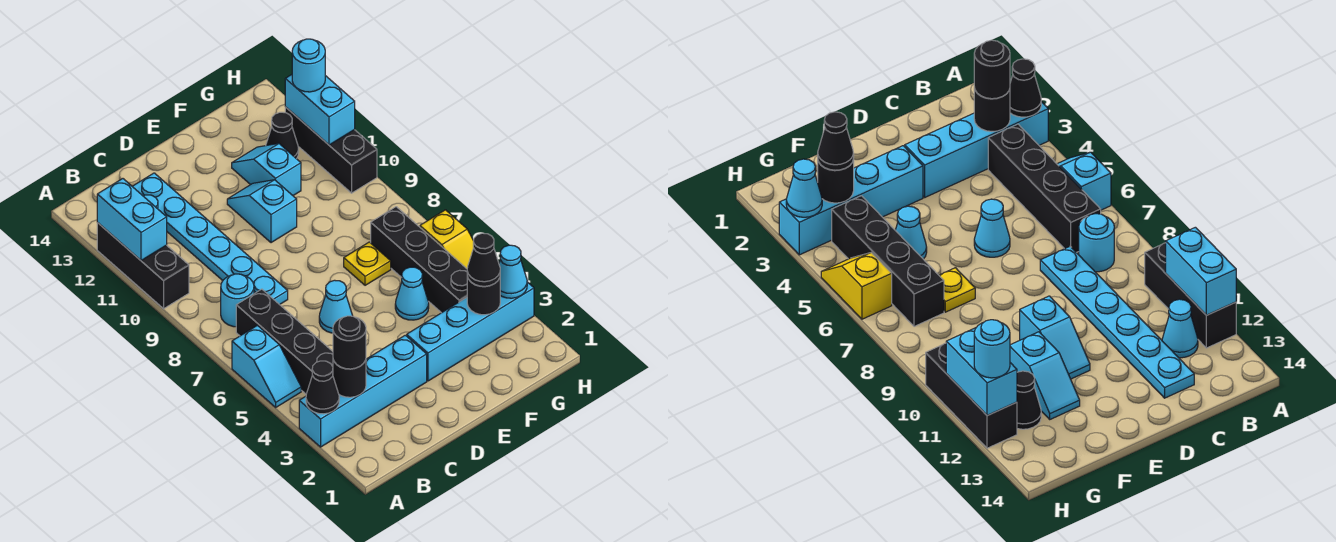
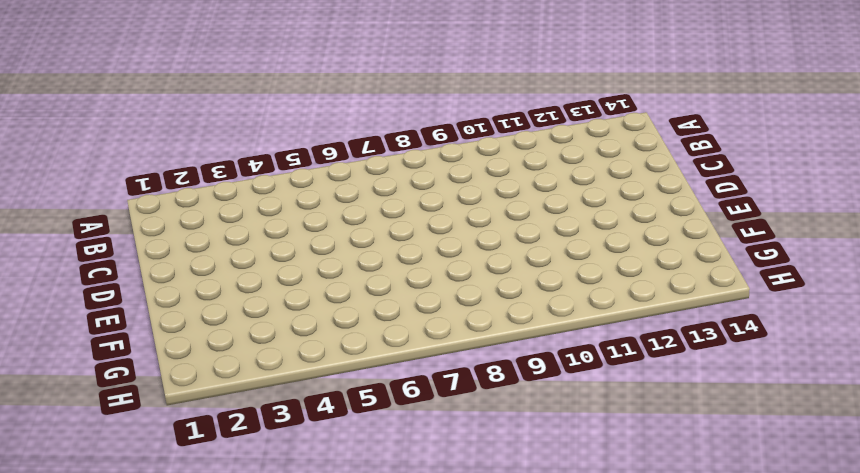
none -> cyan brick A3:D3 level 1
none -> cyan slope A5:A6 level 1 top 6
none -> black brick A10:A12 level 1

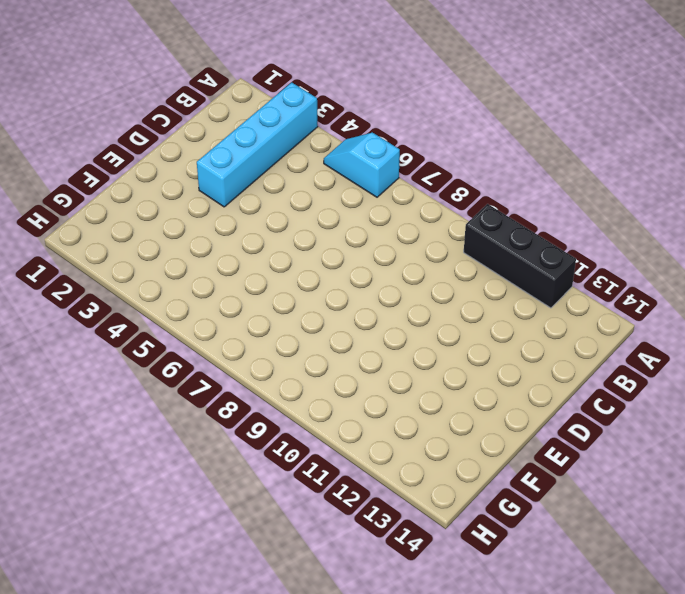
none -> black brick B4:B7 level 1
none -> cyan round brick B8 level 1
none -> cyan cone B12 level 1

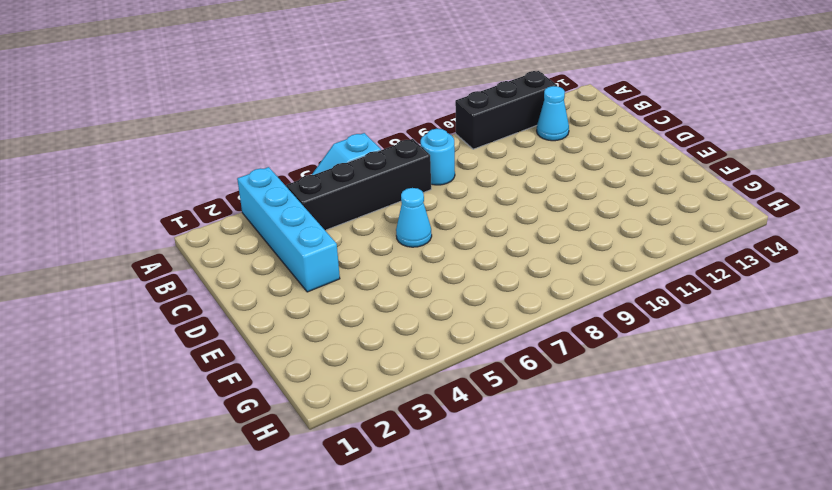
none -> cyan plate C8:C13 level 1
none -> cyan brick E3:H3 level 1
none -> cyan slope E10:E11 level 1 top 10

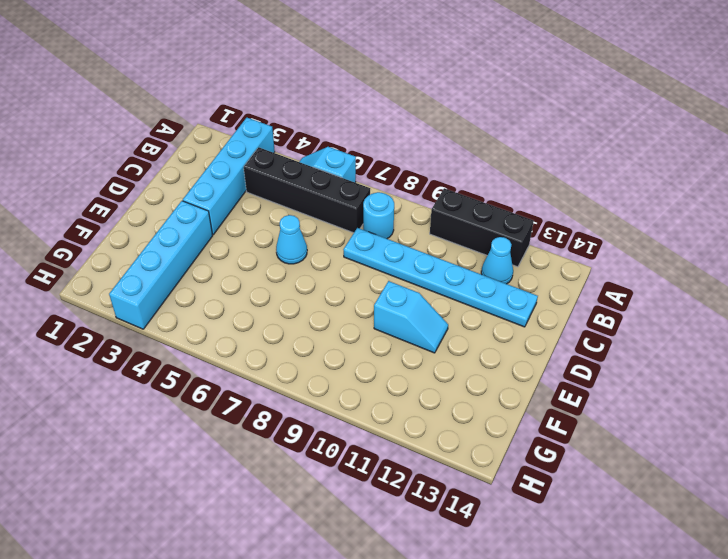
none -> cyan cone F5 level 1
none -> yellow plate F7 level 1
none -> cyan slope F11:F12 level 1 top 11

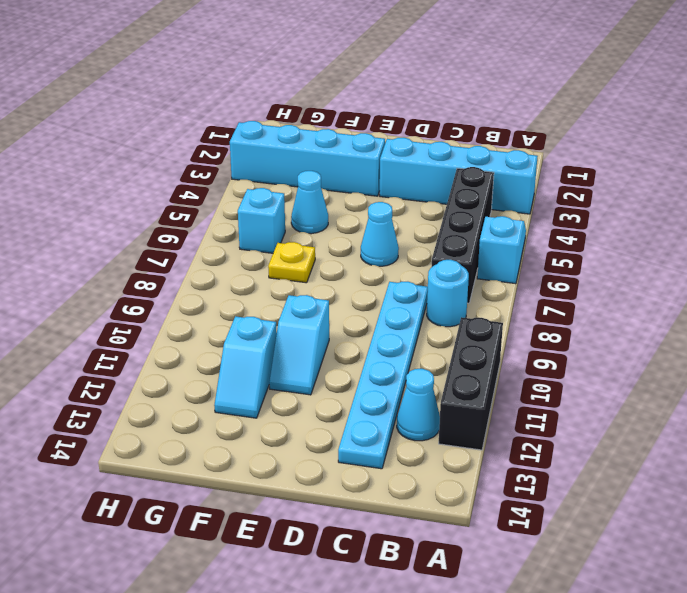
cyan brick G6 level 1 -> black brick G4:G7 level 1
none -> black cone G12 level 1
none -> yellow slope H5:H6 level 1 top 6
none -> black brick H10:H12 level 1

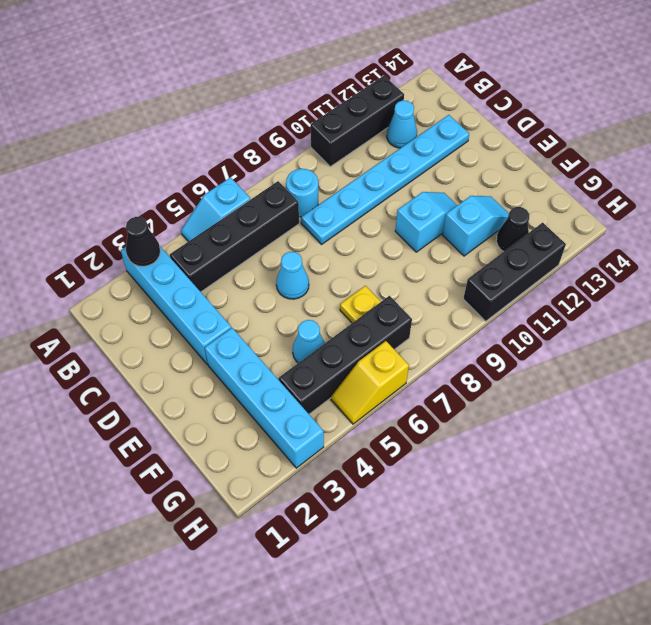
none -> cyan brick A11:A12 level 2
none -> black round brick B3 level 2
none -> black round brick G3 level 2

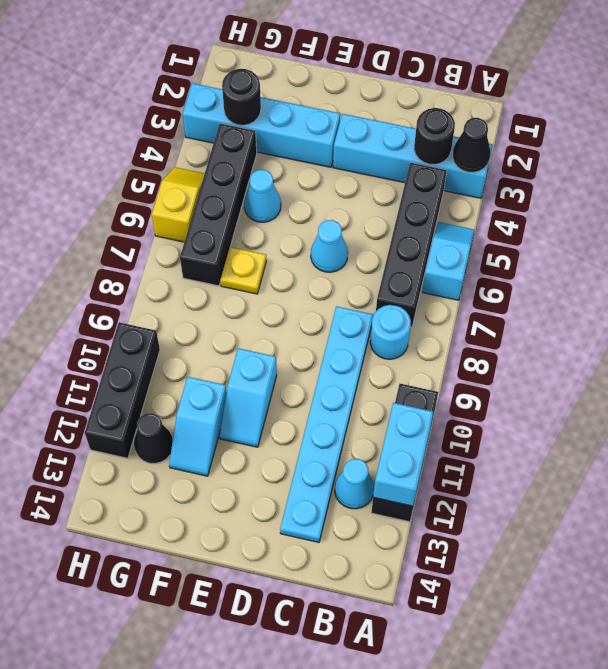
none -> cyan cone H3 level 2
none -> cyan brick H11:H12 level 2
none -> black round brick B3 level 3

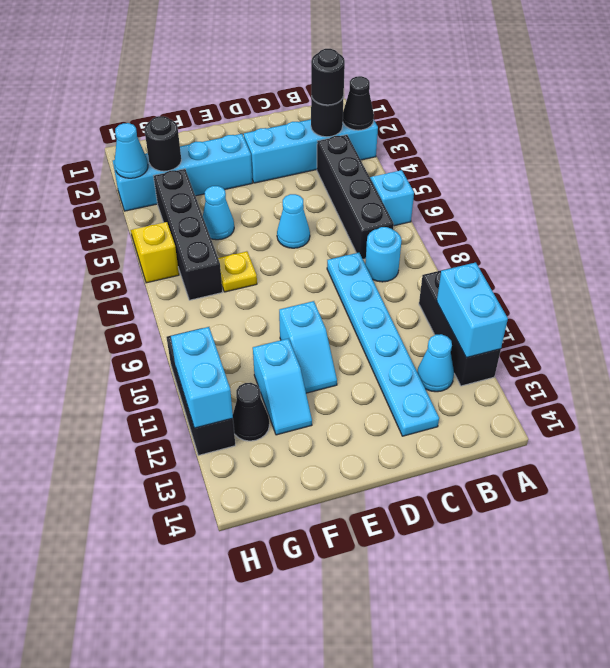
none -> black cone G3 level 3
none -> cyan round brick H12 level 3

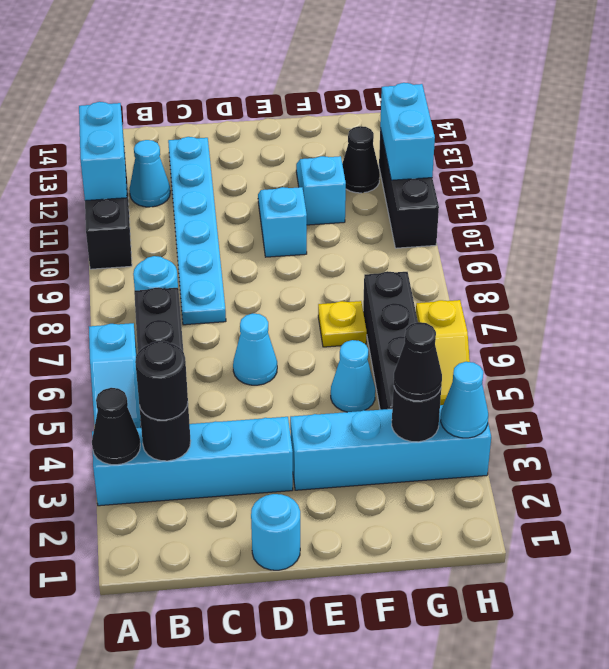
cyan round brick D1 level 1 -> cyan round brick H12 level 3

